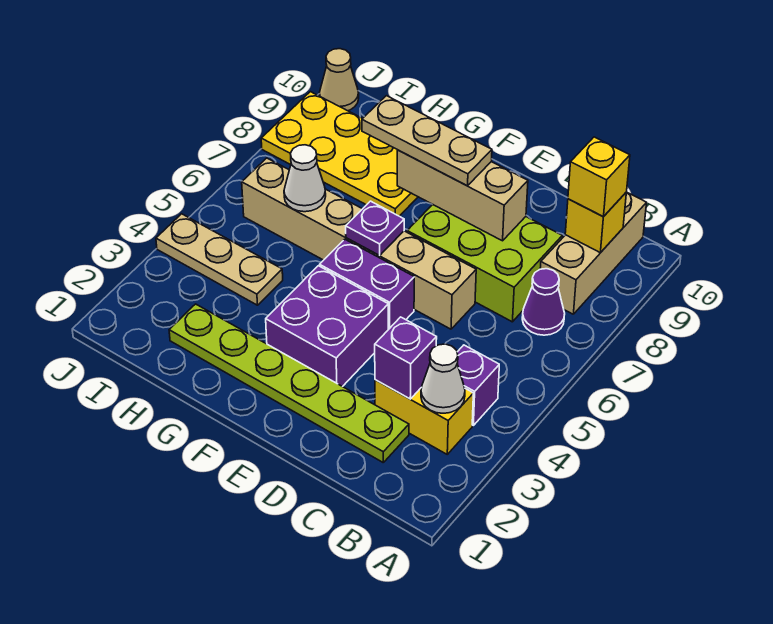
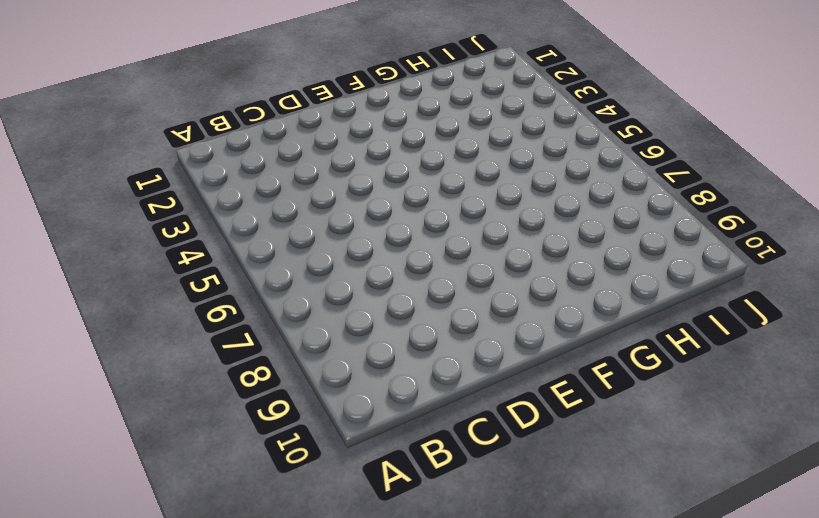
none -> yellow brick B3:C3 level 1
none -> purple brick B4 level 1
none -> purple cone B7 level 1

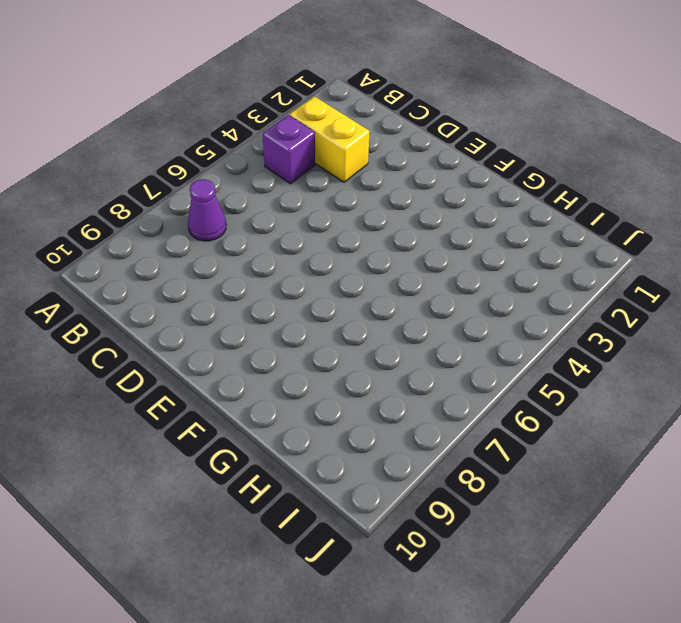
none -> tan brick B8:B10 level 1
none -> lime plate C2:H2 level 1
none -> lime brick C7:E8 level 1

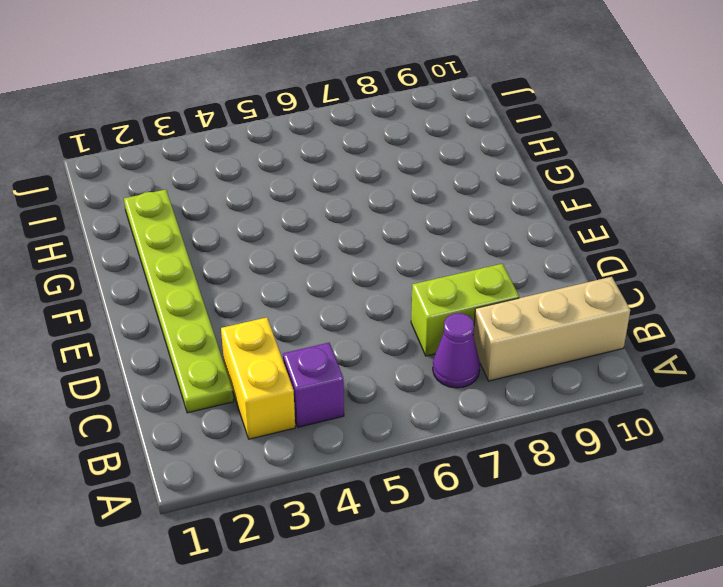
lime brick C7:C8 level 1 -> lime brick C7:E8 level 1
none -> tan brick D6:I6 level 1
none -> purple brick E3:F4 level 1
none -> purple brick E5:F5 level 1

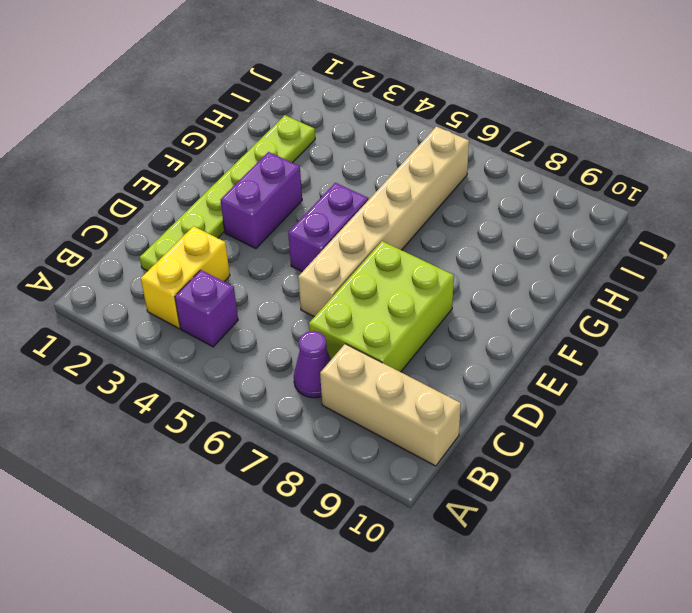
purple brick E3:F3 level 1 -> purple brick E3:F4 level 1
none -> yellow plate G8:J9 level 1
none -> tan plate H4:J4 level 1
none -> tan cone J10 level 1

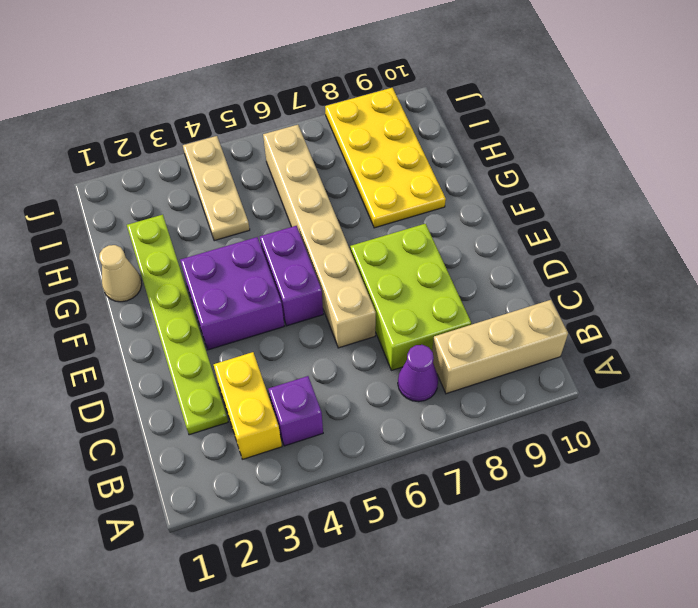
tan cone G1 level 1 -> tan cone J10 level 1
none -> white cone B3 level 2
none -> yellow brick B9 level 2
none -> purple brick C3 level 2

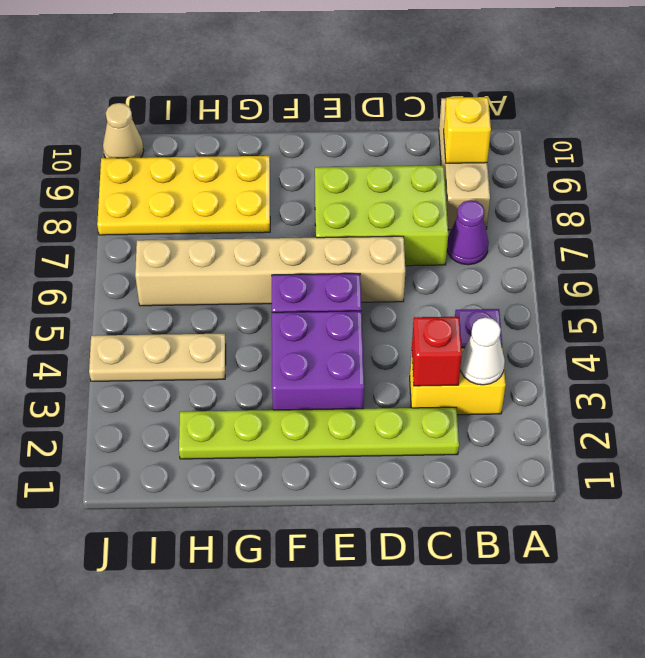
red brick C3 level 2 -> purple brick C3 level 2
none -> tan brick D8:F8 level 2
none -> purple plate F6 level 2
none -> white cone H6 level 2

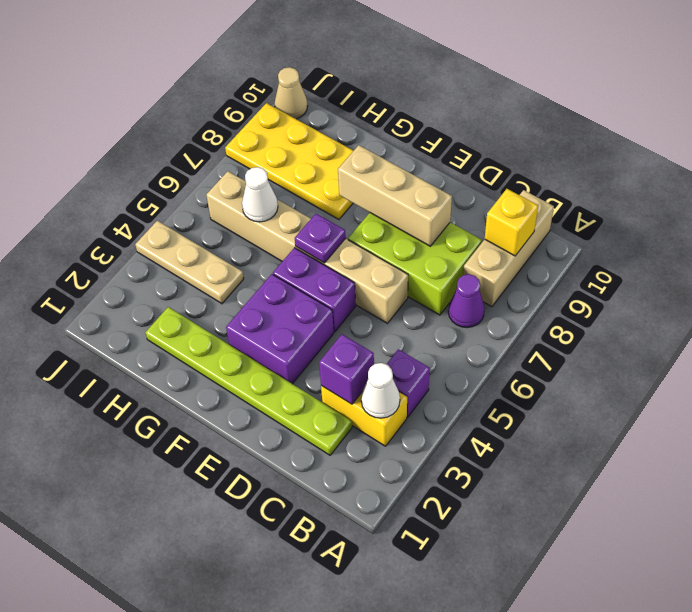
none -> yellow brick B9 level 3
none -> tan plate E8:G8 level 3

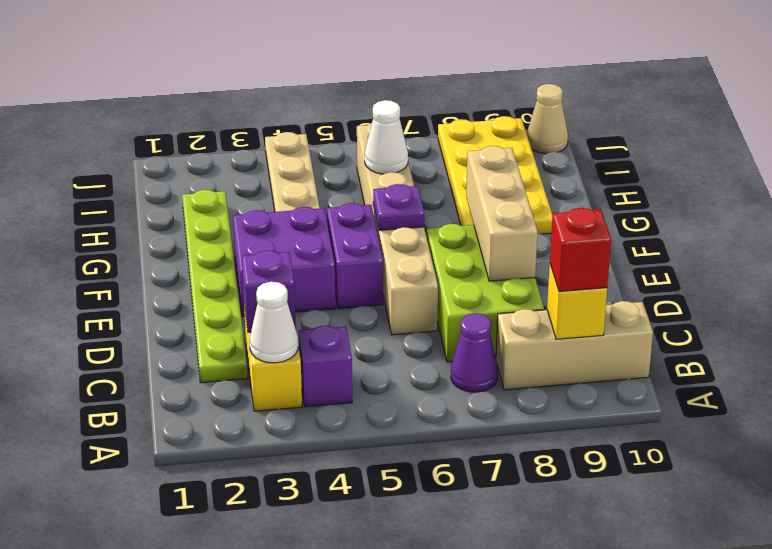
red brick B9 level 3 -> yellow brick B9 level 3
none -> tan plate E8:G8 level 3

